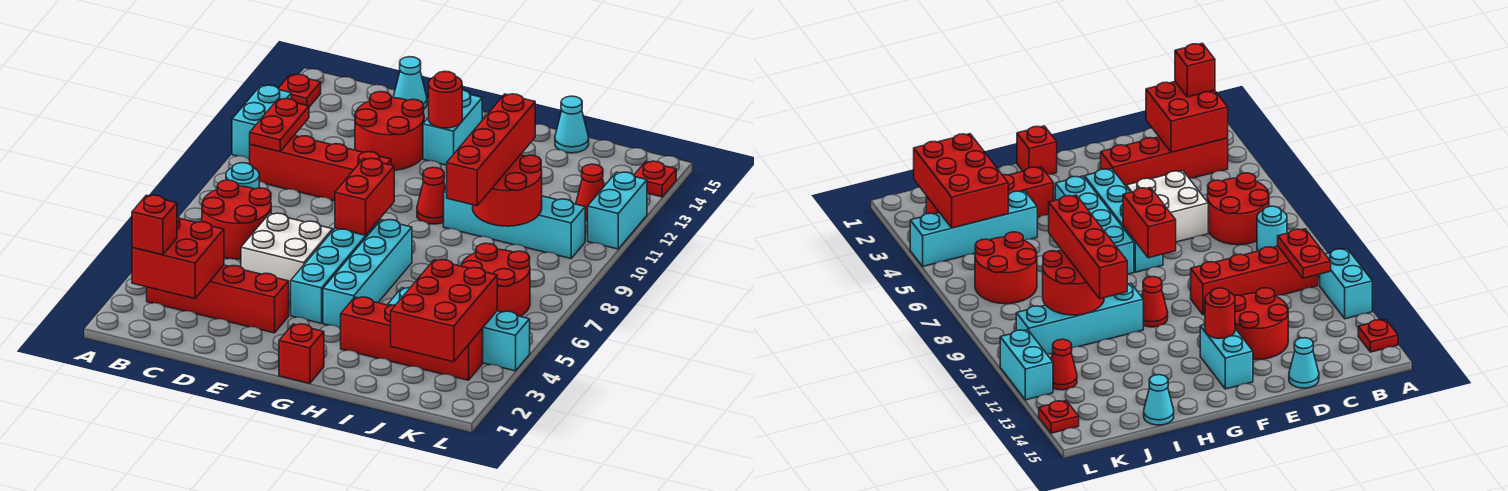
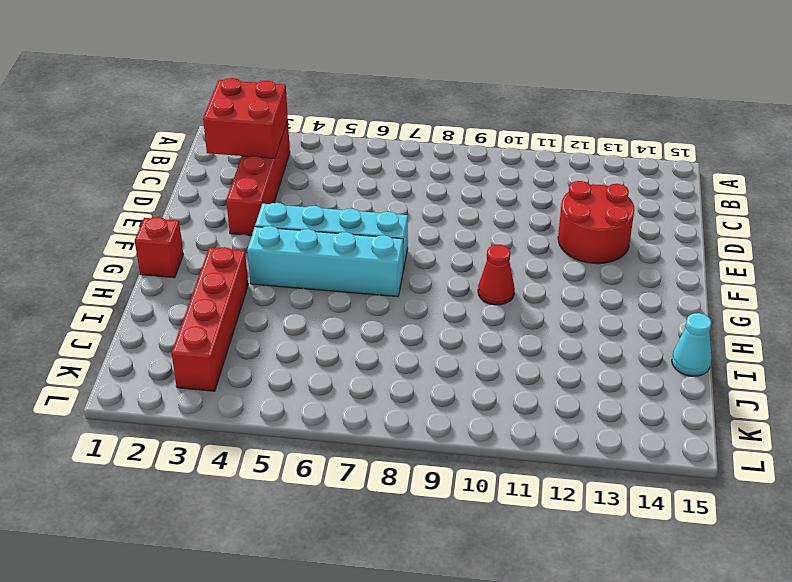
none -> cyan brick A11:A12 level 1
none -> red plate A14 level 1
none -> red round brick B6:C7 level 1
none -> cyan round brick B8 level 1

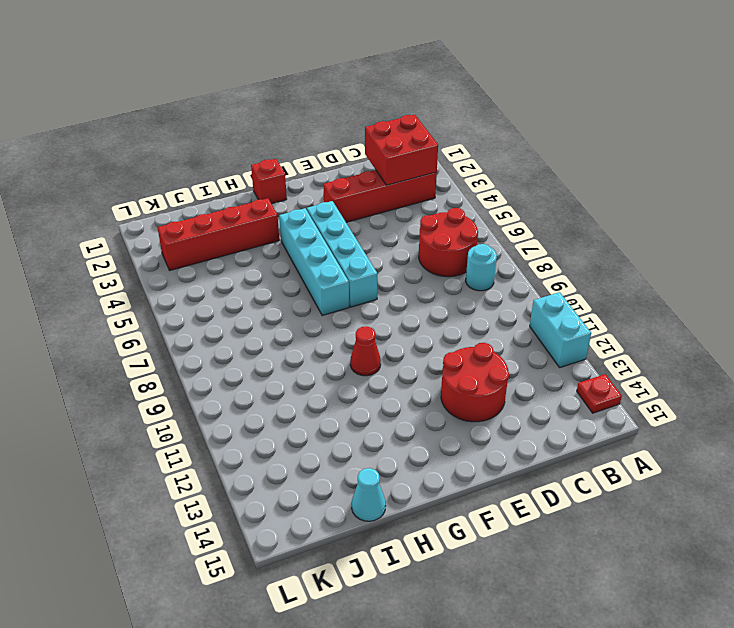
none -> red brick B10:E10 level 1
none -> white brick D5:E6 level 1
none -> cyan cone D15 level 1
none -> cyan brick F13:F14 level 1

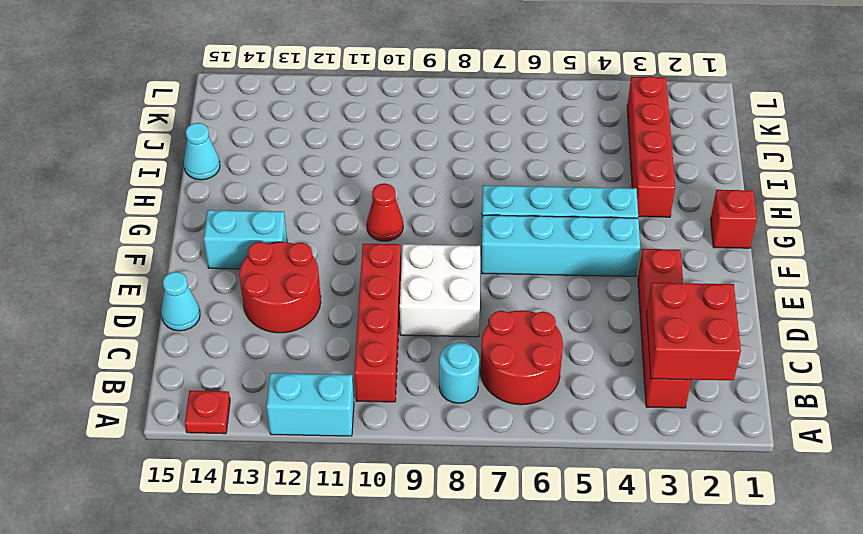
white brick D8:E9 level 1 -> white brick D5:E6 level 1
none -> cyan brick H10:K10 level 1
none -> cyan brick I4:L4 level 1
none -> red round brick J6:K7 level 1
none -> red cone K12 level 1

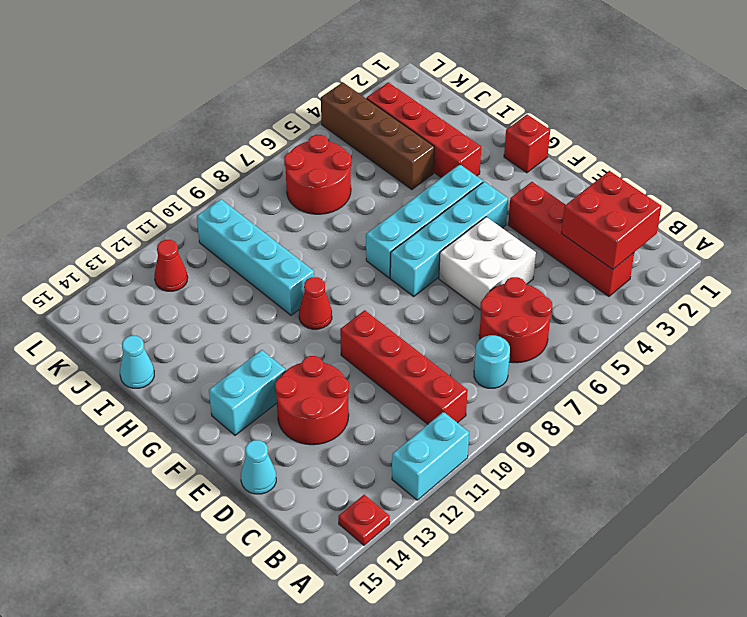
brown brick I4:L4 level 1 -> cyan brick I4:L4 level 1
none -> cyan brick L11:L12 level 1
none -> red plate L14 level 1
none -> red plate B10:B11 level 2
none -> red brick F7:F8 level 2

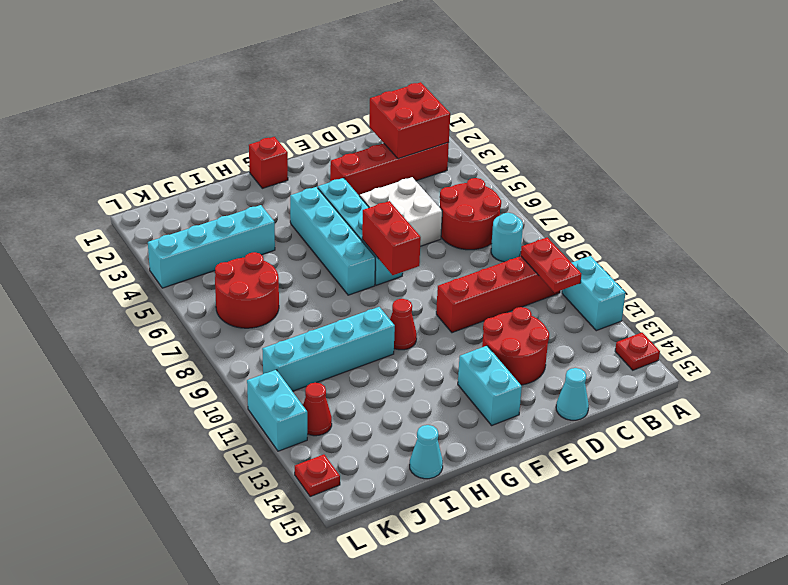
none -> red brick H3:K3 level 1
none -> red round brick F13 level 2
none -> red round brick I9:J10 level 2
none -> red brick J2:K4 level 2

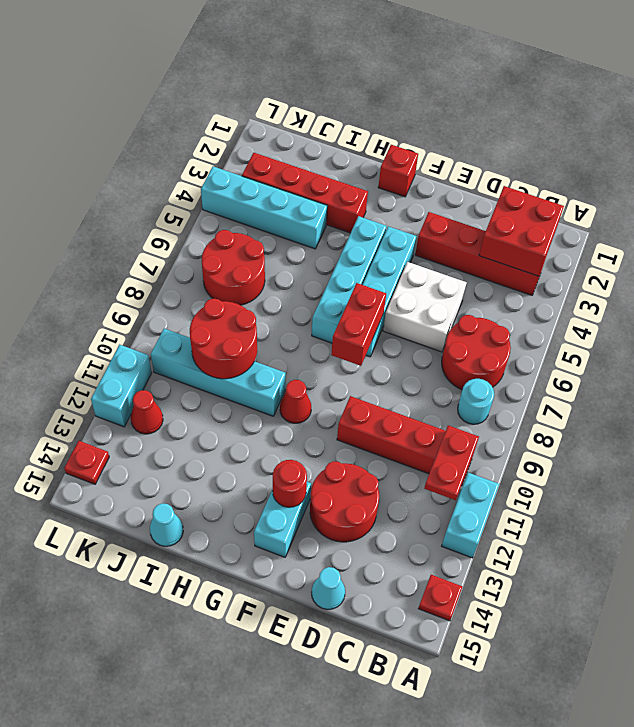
none -> red brick J2:K4 level 2
none -> red brick B2 level 3
none -> red brick I8:I11 level 3

